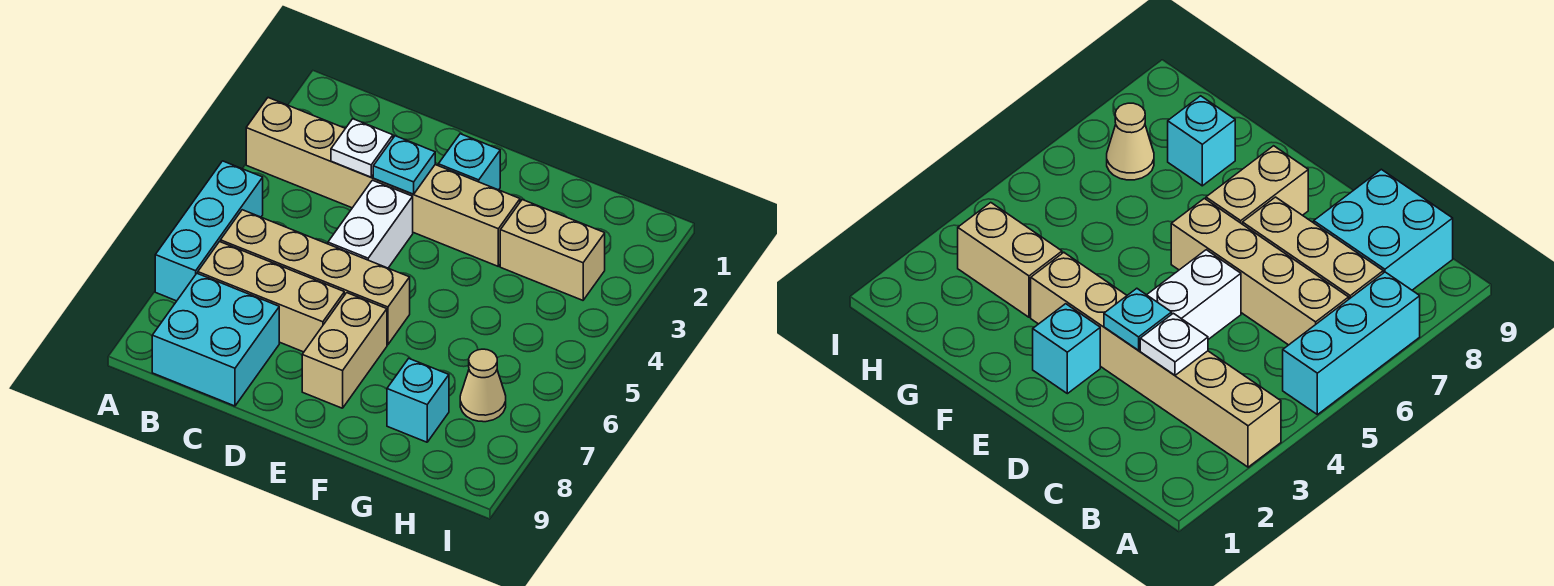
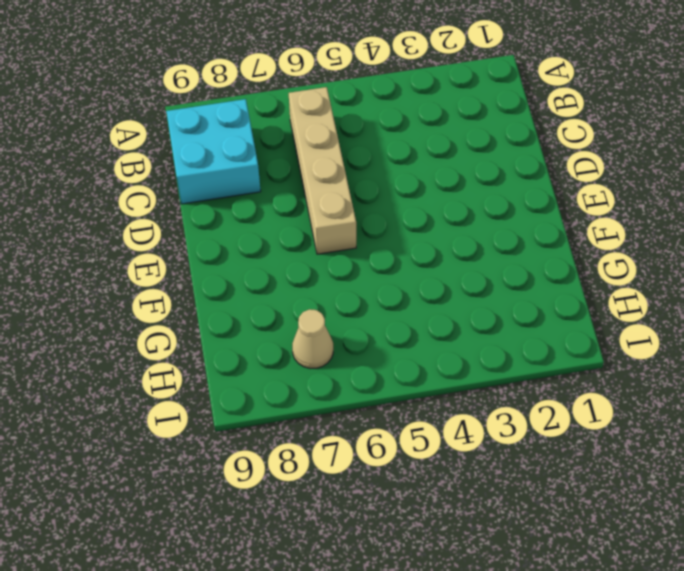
none -> tan brick A3:F3 level 1
none -> cyan brick A5:A7 level 1
none -> tan brick B7:D7 level 1

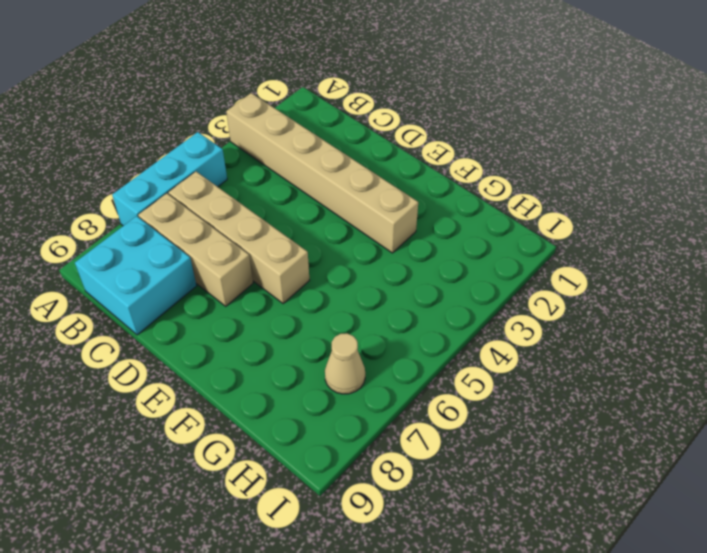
none -> white brick D4:D5 level 1
none -> cyan brick E2 level 1
none -> tan brick E7:E8 level 1

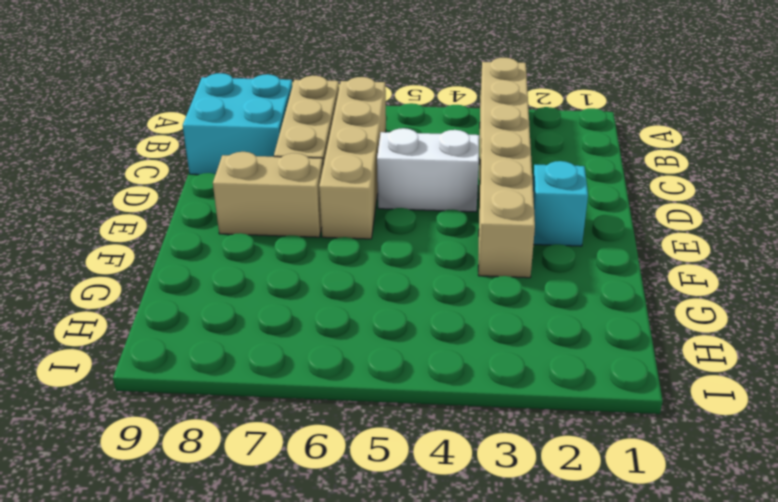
none -> cyan brick A5:A7 level 1
none -> tan brick G3:H3 level 1
none -> cyan brick G8 level 1

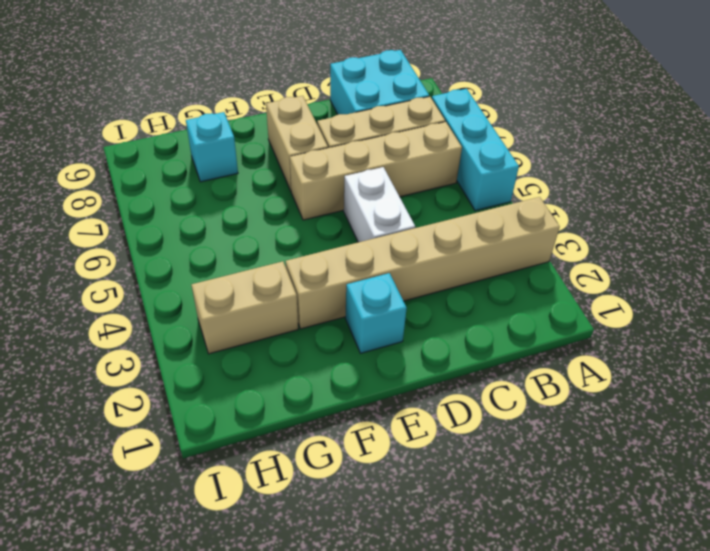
none -> tan cone H7 level 1
none -> white plate C3 level 2
none -> cyan plate D3 level 2

